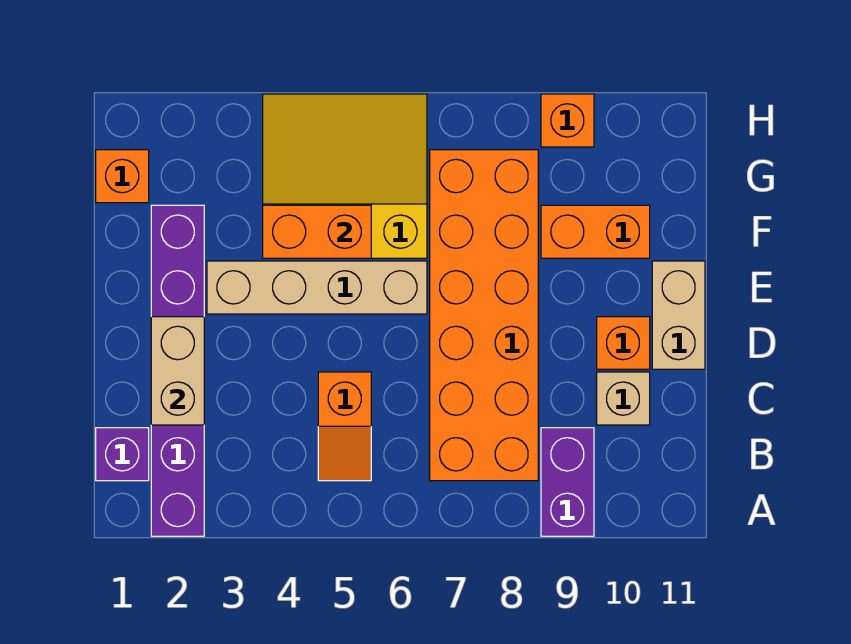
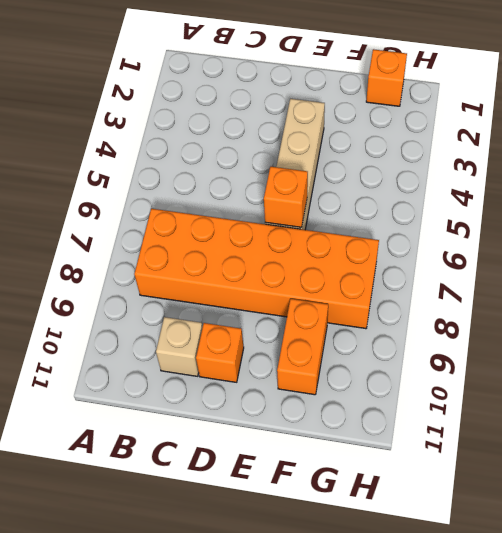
orange brick E6 level 2 -> orange brick H9 level 1
none -> purple brick A2:F2 level 1
none -> purple brick A9:B9 level 1
none -> purple brick B1 level 1

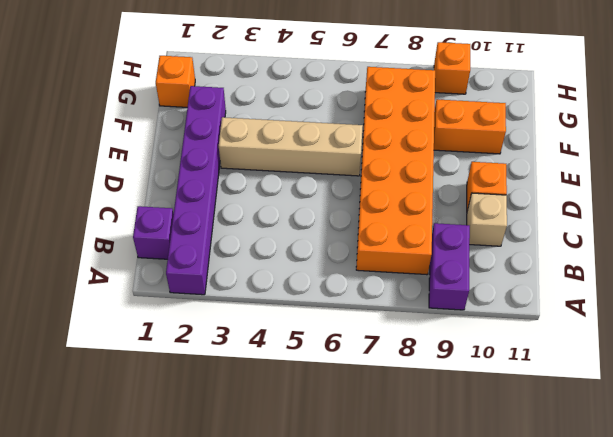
none -> orange slope B5:C5 level 1 top C
none -> tan brick D11:E11 level 1
none -> yellow slope F4:H6 level 1 top F

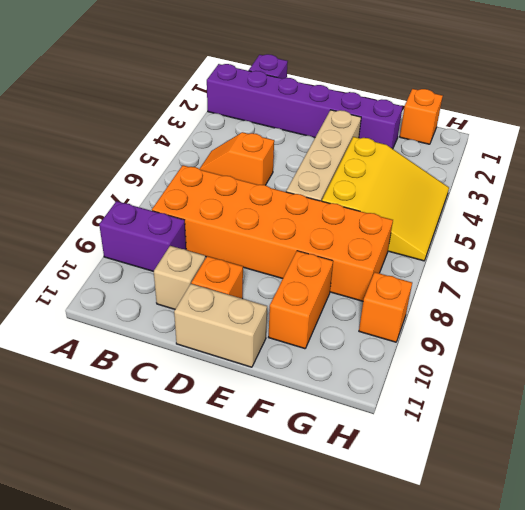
none -> tan brick C2:D2 level 2
none -> orange brick F4:F5 level 2

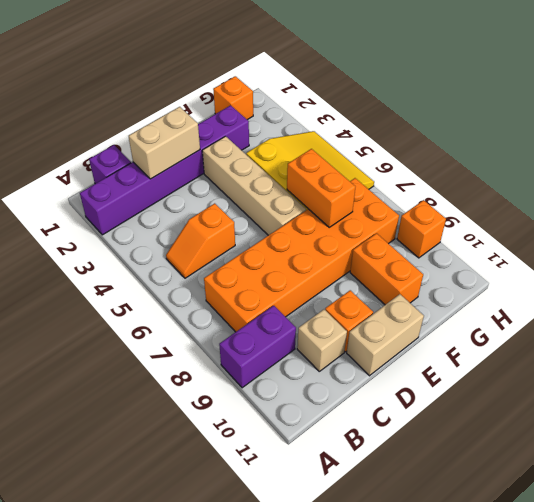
orange brick F6:F7 level 2 -> orange brick F4:F5 level 2

